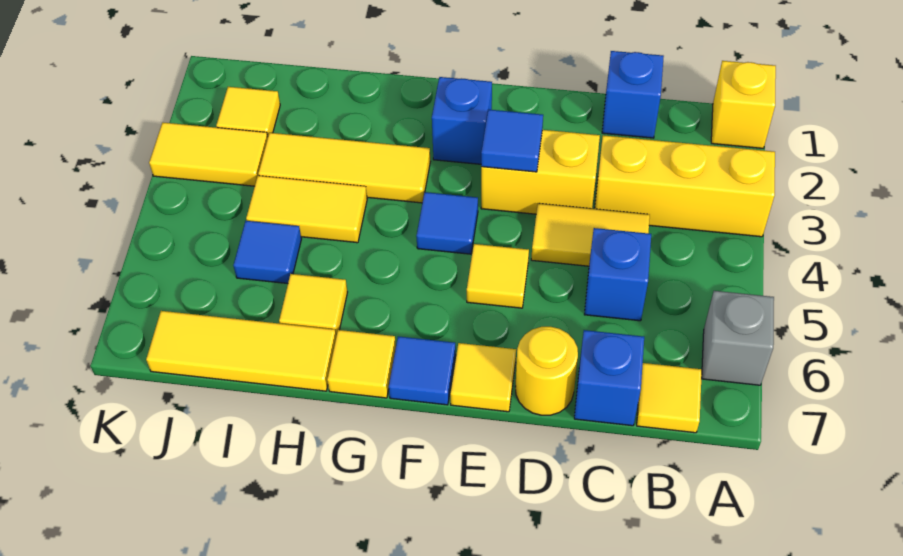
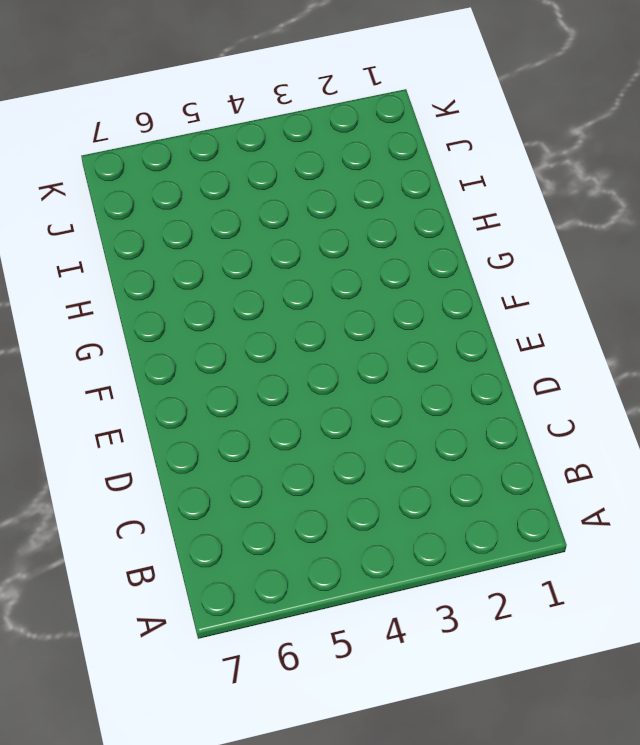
none -> yellow brick A1 level 1
none -> yellow brick A3:C3 level 1
none -> grey brick A6 level 1

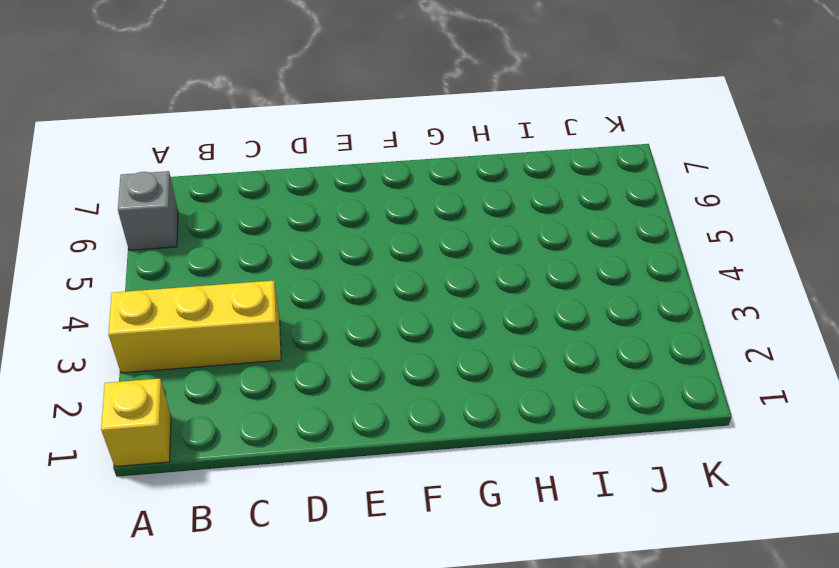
none -> yellow tile B7 level 1
none -> blue brick C1 level 1
none -> yellow tile C4:D4 level 1

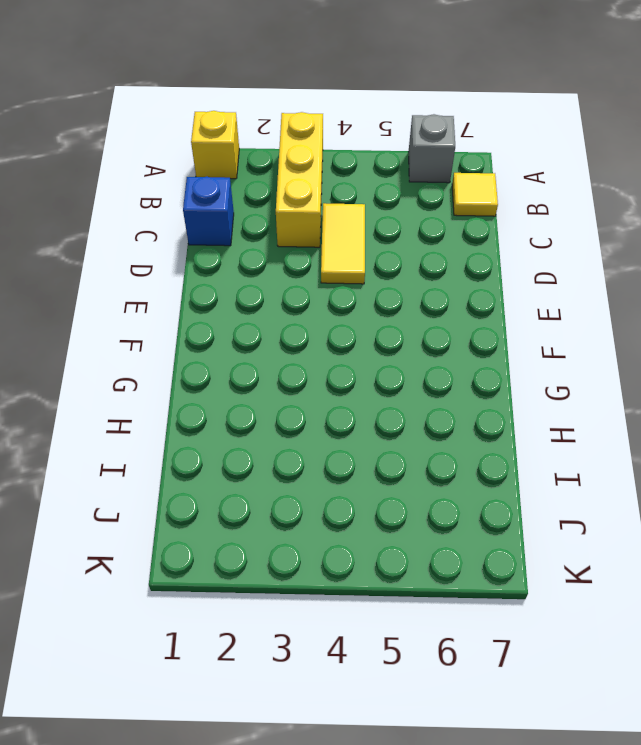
none -> blue brick C5 level 1
none -> blue brick C7 level 1
none -> yellow brick D3:E3 level 1

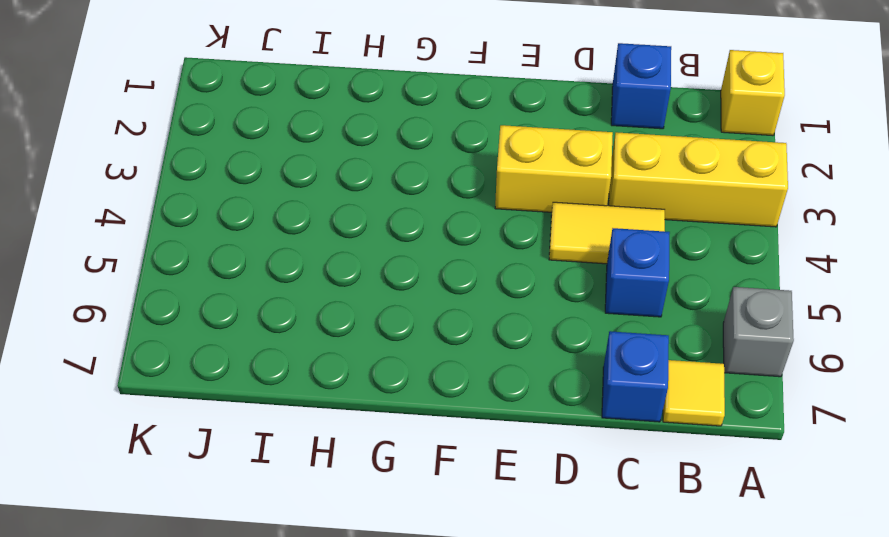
none -> yellow round brick D7 level 1
none -> yellow tile E5 level 1
none -> yellow tile E7 level 1

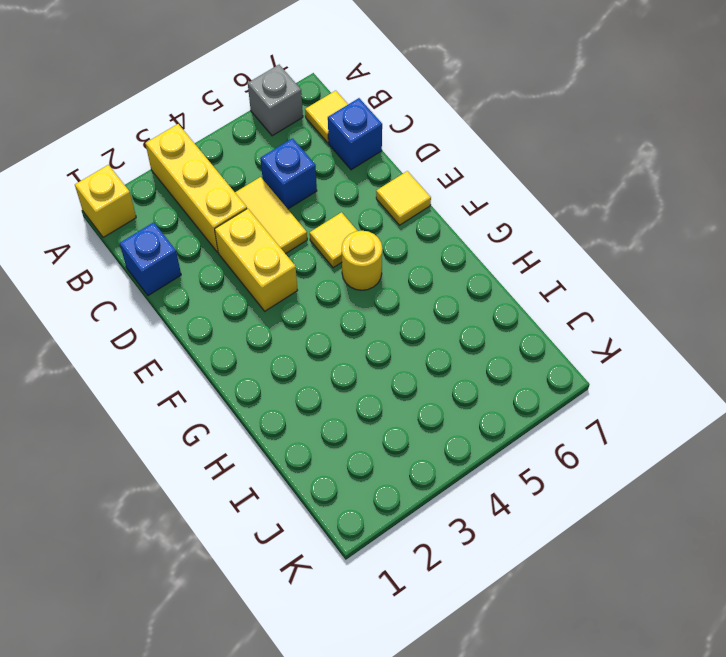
yellow round brick F5 level 1 -> yellow round brick D7 level 1
none -> blue brick F2 level 1
none -> blue tile F4 level 1
none -> blue tile F7 level 1

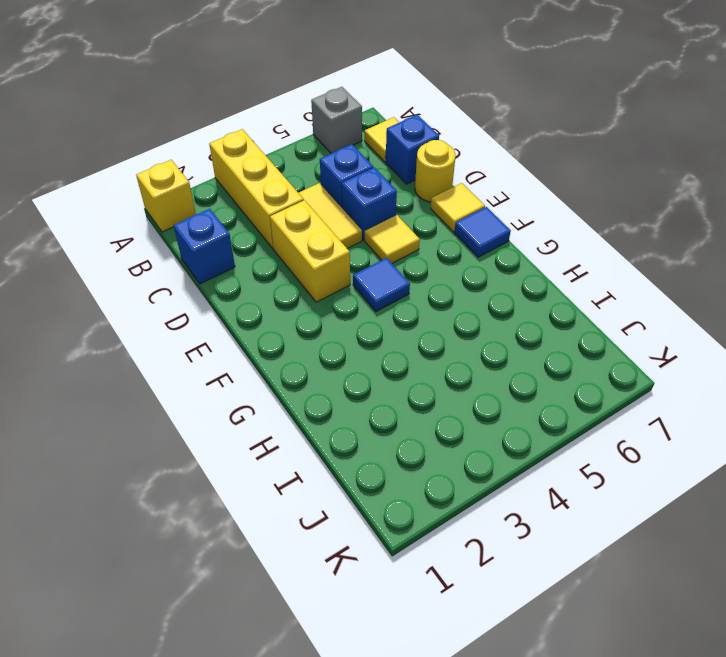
blue brick D5 level 1 -> blue brick F2 level 1
none -> yellow tile G3:I3 level 1
none -> yellow tile G7 level 1
none -> yellow tile H4:I4 level 1

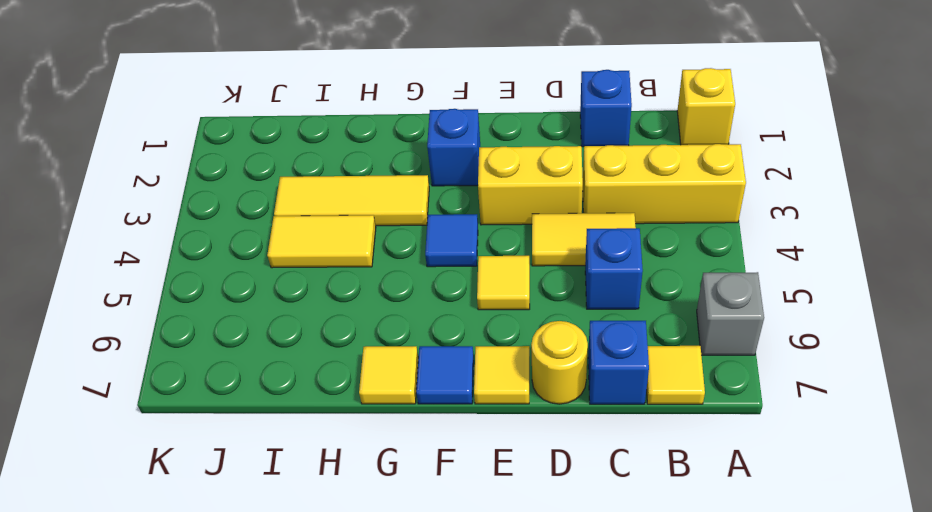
none -> yellow tile H6 level 1
none -> yellow tile H7:J7 level 1
none -> blue tile I5 level 1

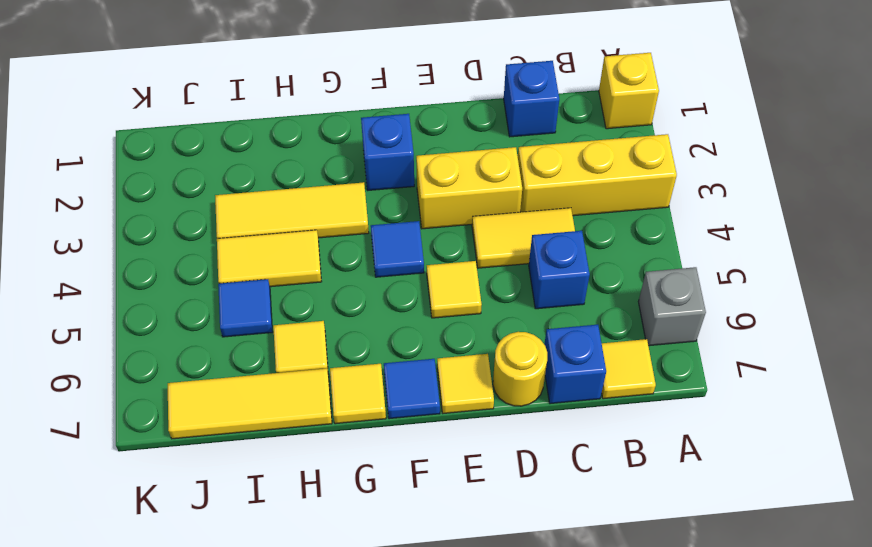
none -> yellow tile J2 level 1
none -> yellow tile J3:K3 level 1
none -> blue tile E3 level 2

